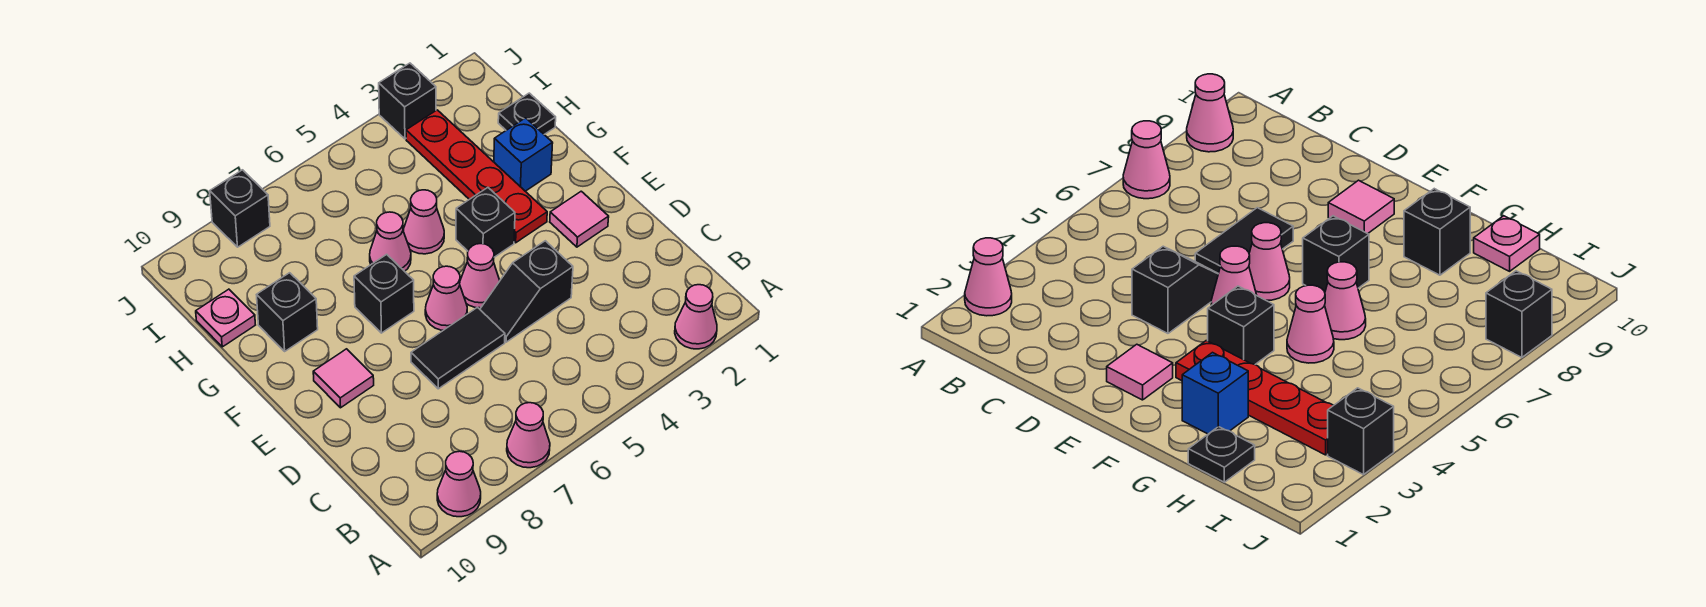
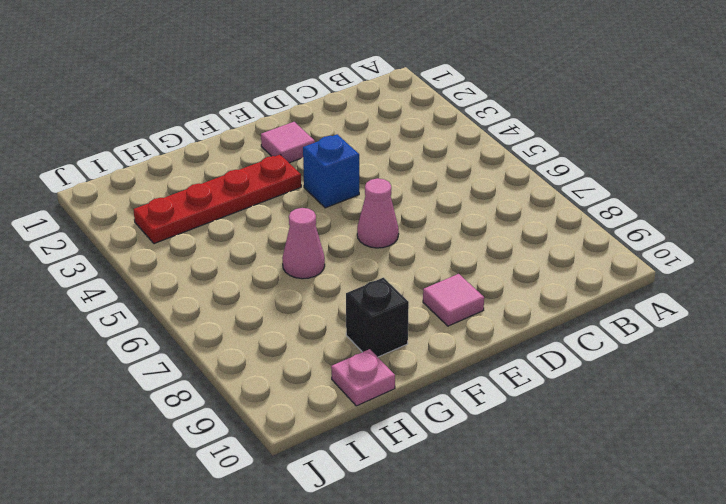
blue brick E4 level 1 -> blue brick G2 level 1
none -> pink cone A2 level 1
none -> pink cone A7 level 1
none -> pink cone A9 level 1

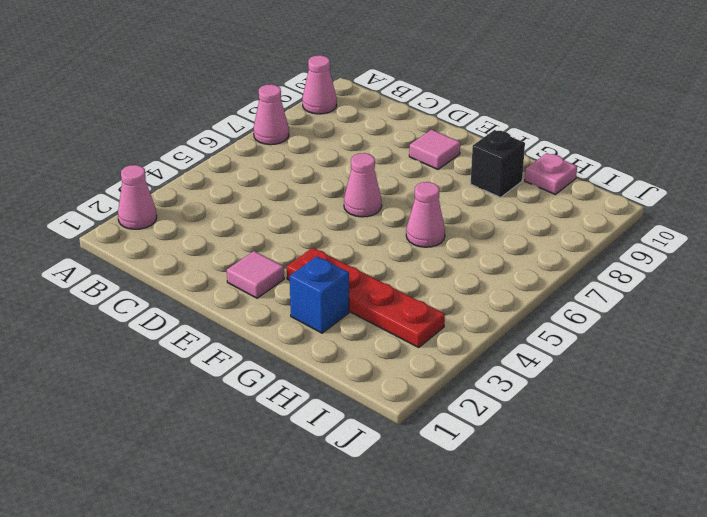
none -> black slope D4:D5 level 1 top 4
none -> black tile D6:D7 level 1
none -> pink cone E5 level 1

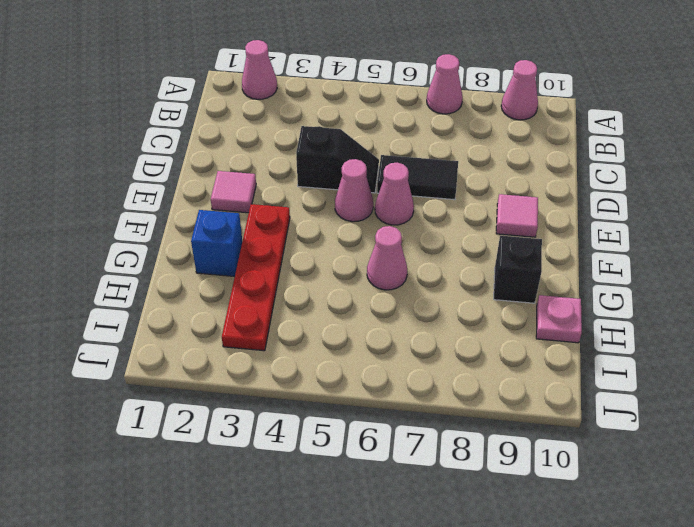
none -> black brick F4 level 1
none -> black brick F7 level 1
none -> pink cone G5 level 1

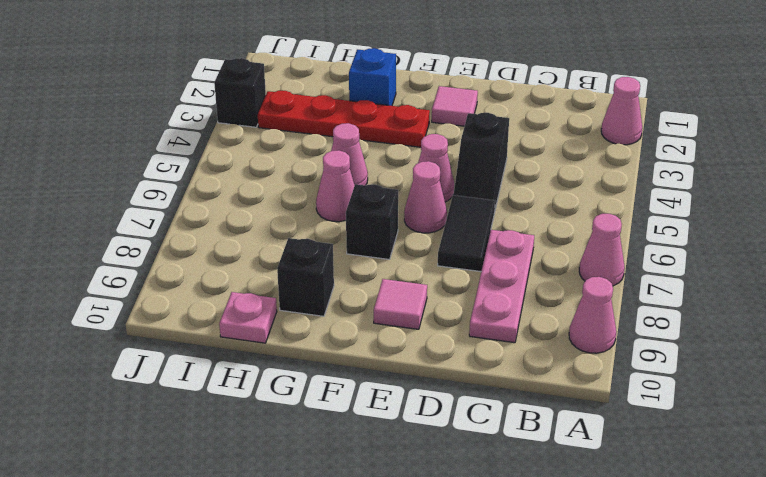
pink plate C7:C9 level 1 -> none
none -> black brick F4 level 1
none -> black plate H1 level 1
none -> black brick J8 level 1

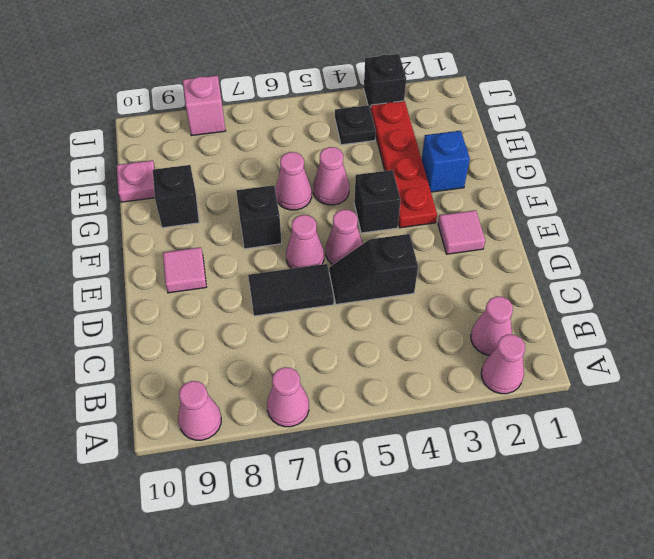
pink cone B2 level 1 -> none
black plate I4 level 1 -> black plate H1 level 1
pink brick J8 level 1 -> black brick J8 level 1

